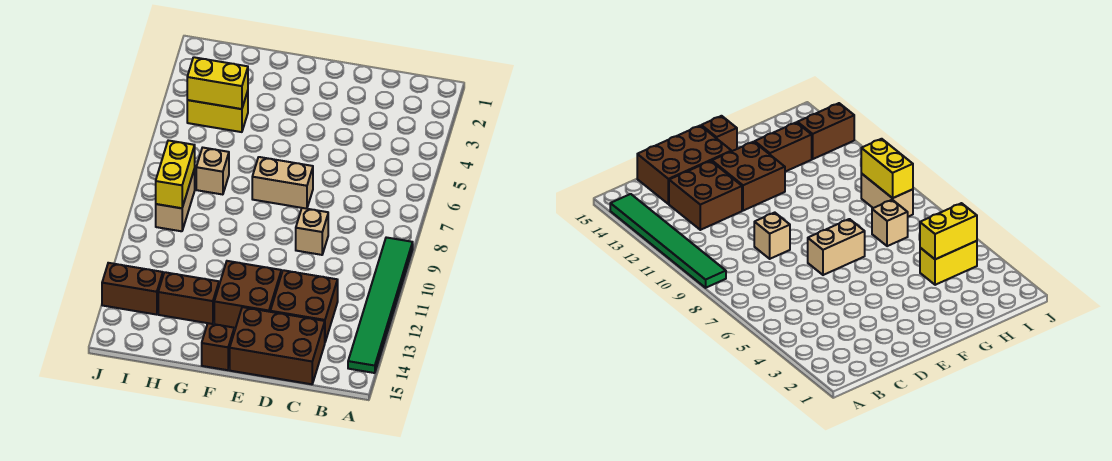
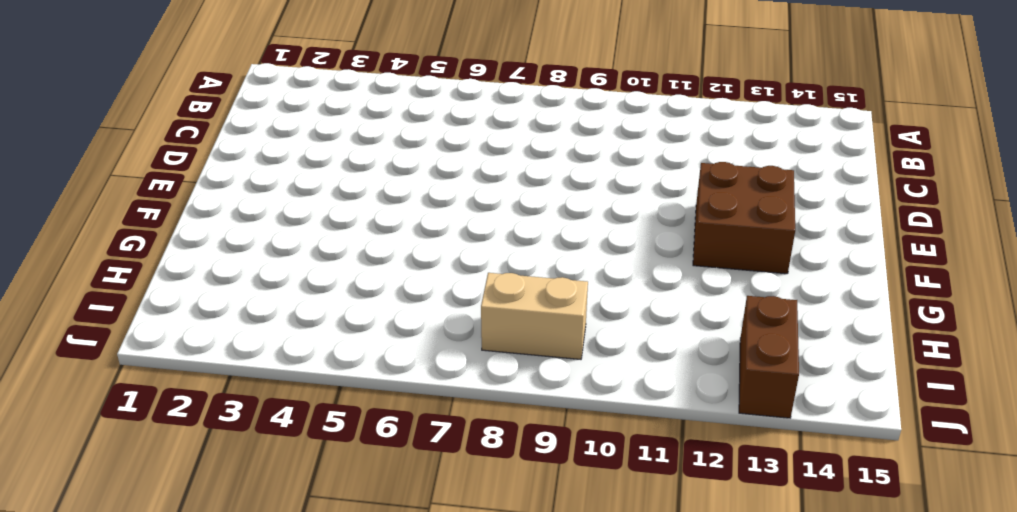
none -> green tile A9:A14 level 1
none -> brown brick C12:D13 level 1
none -> brown brick C14:E15 level 1

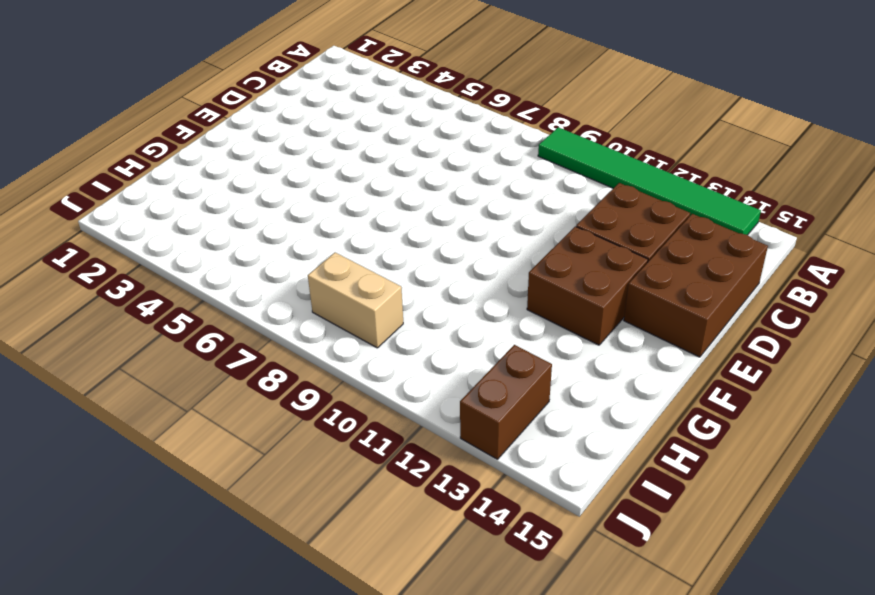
none -> tan brick D9 level 1
none -> tan brick E7:F7 level 1
none -> brown brick F15 level 1

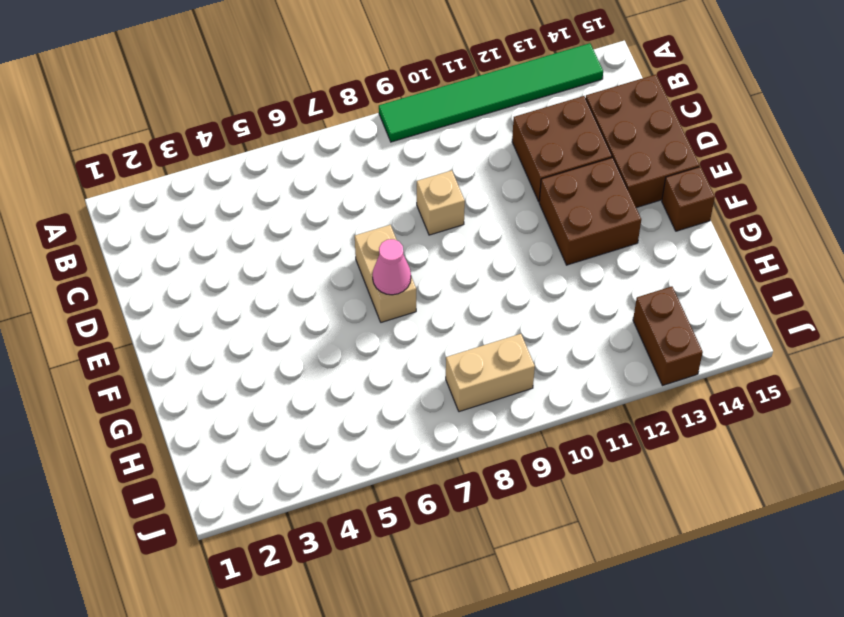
pink cone F7 level 2 -> none
none -> brown brick G13:H13 level 1
none -> yellow brick H4:I4 level 1
none -> tan brick H7 level 1

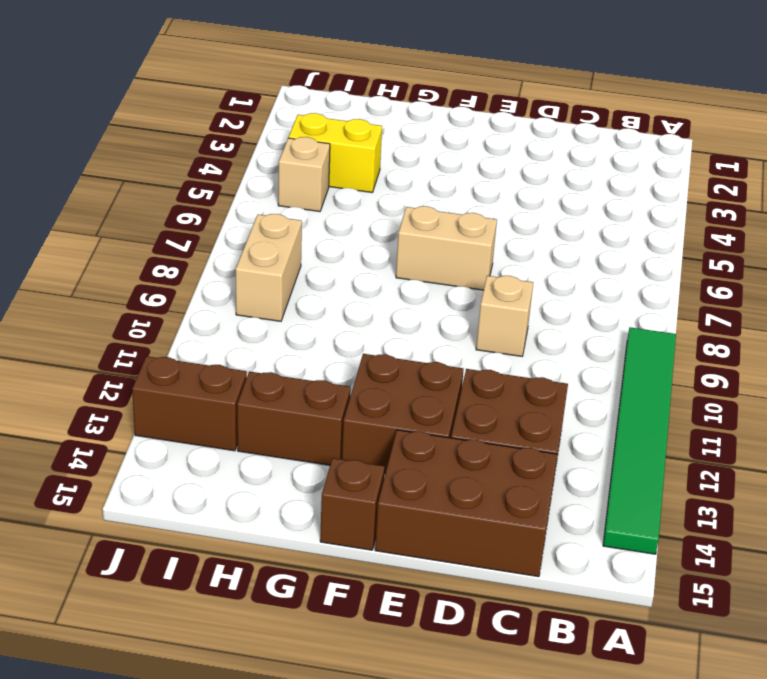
tan brick I5 level 1 -> tan brick H7 level 1
none -> yellow brick H4:I4 level 2
none -> yellow brick I8:I9 level 2

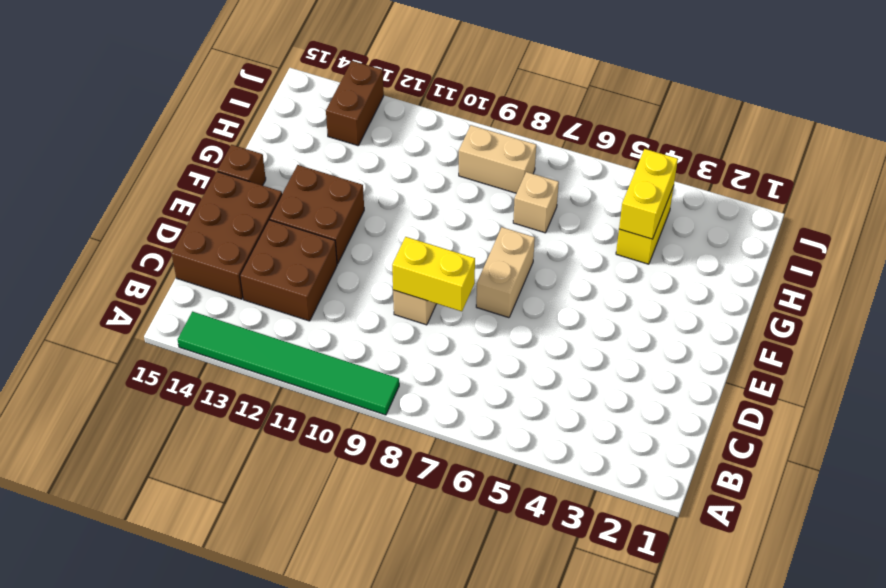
yellow brick D8:D9 level 2 -> yellow brick I8:I9 level 2
none -> brown brick G13:H13 level 1

